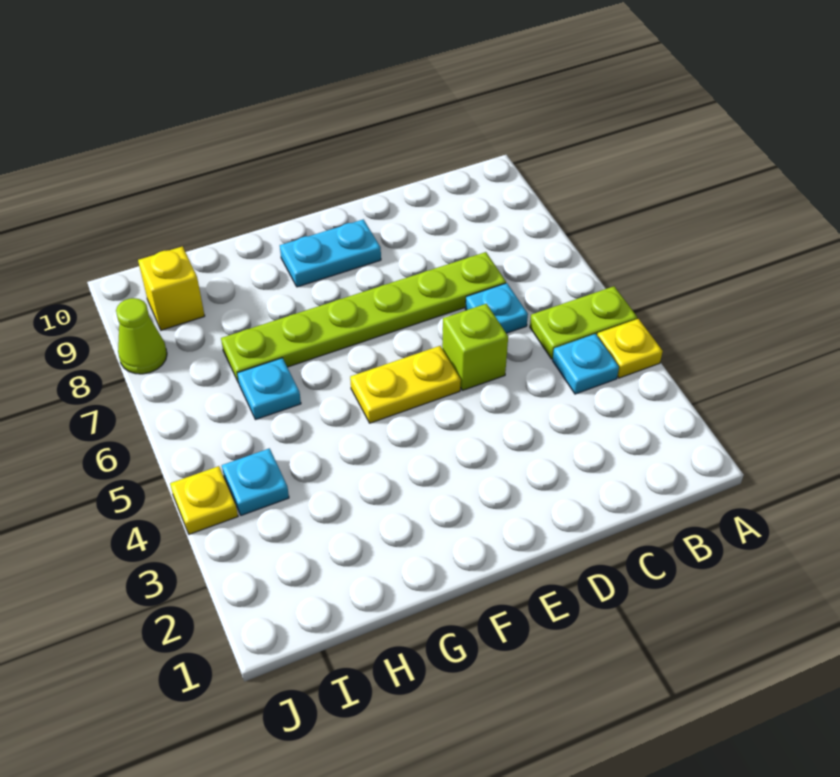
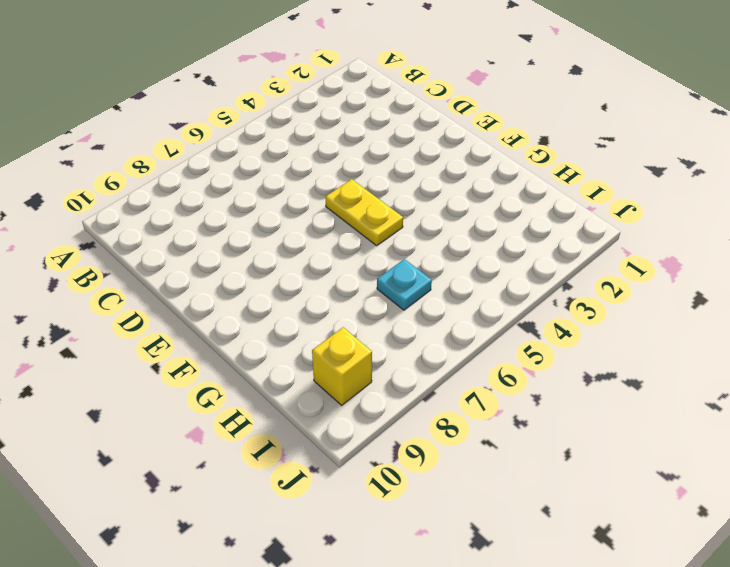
none -> yellow plate A4 level 1
none -> lime plate A5:B5 level 1
none -> cyan plate B4 level 1

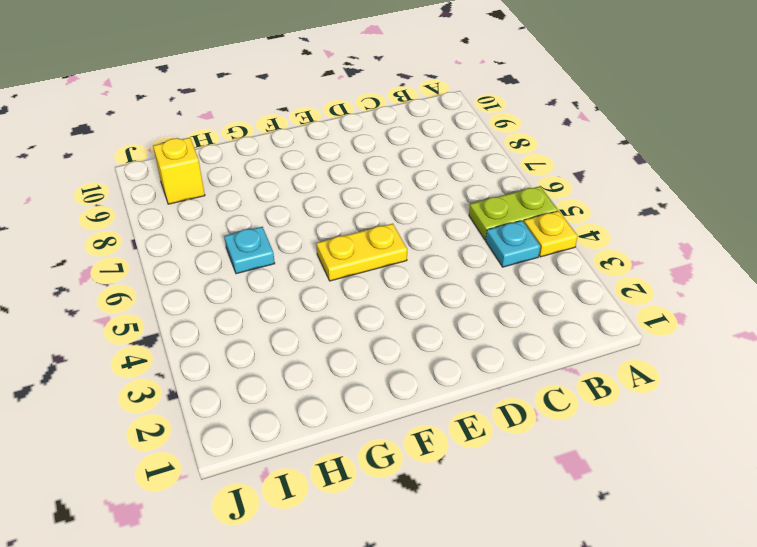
none -> cyan plate C6 level 1
none -> lime plate C7:H7 level 1
none -> lime brick D5 level 1

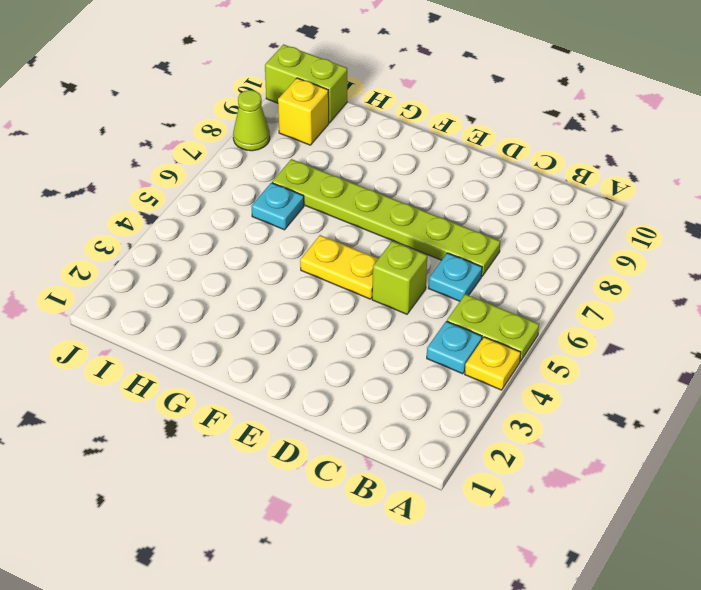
lime brick I10:J10 level 1 -> none
none -> cyan plate E9:F9 level 1
none -> cyan plate I4 level 1
none -> yellow plate J4 level 1

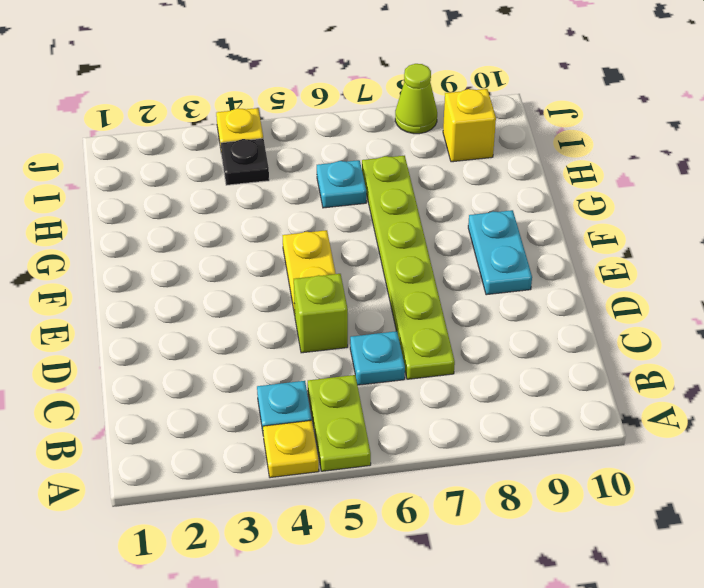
black plate I4 level 1 -> cyan plate I4 level 1

